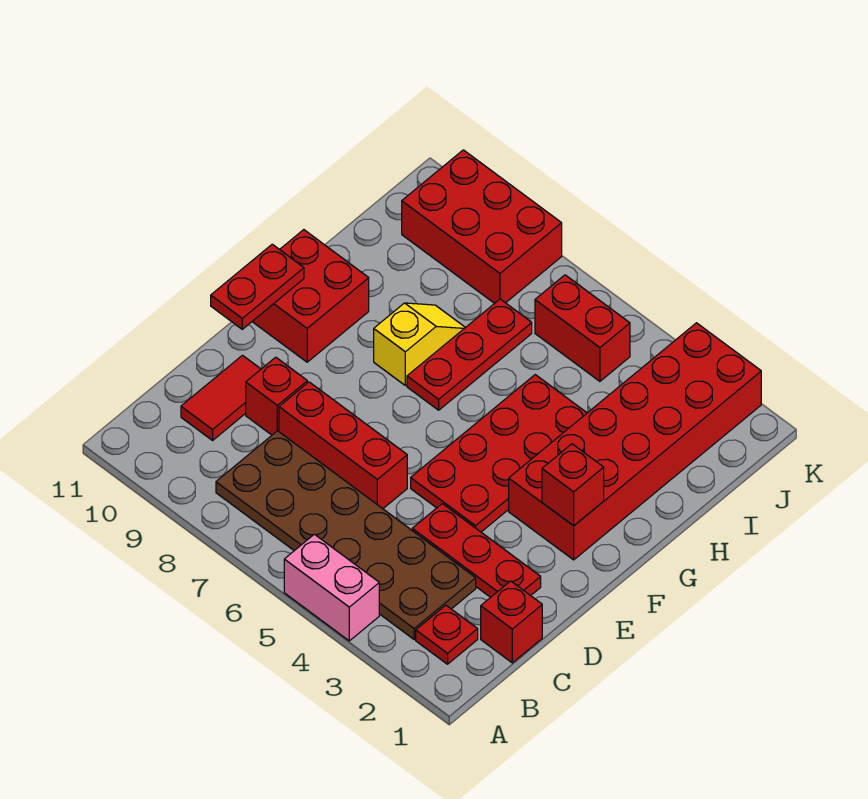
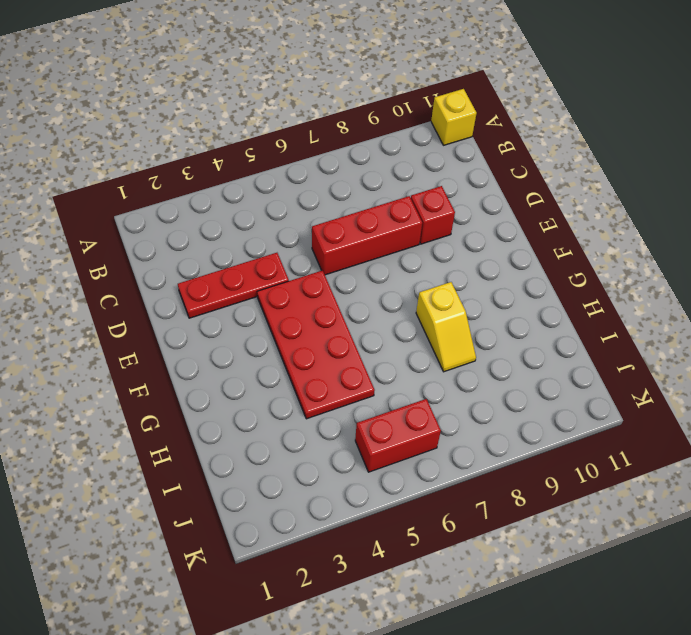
yellow brick A11 level 1 -> none
none -> pink brick A4:A5 level 1
none -> red plate B2 level 1
none -> brown plate B3:C8 level 1

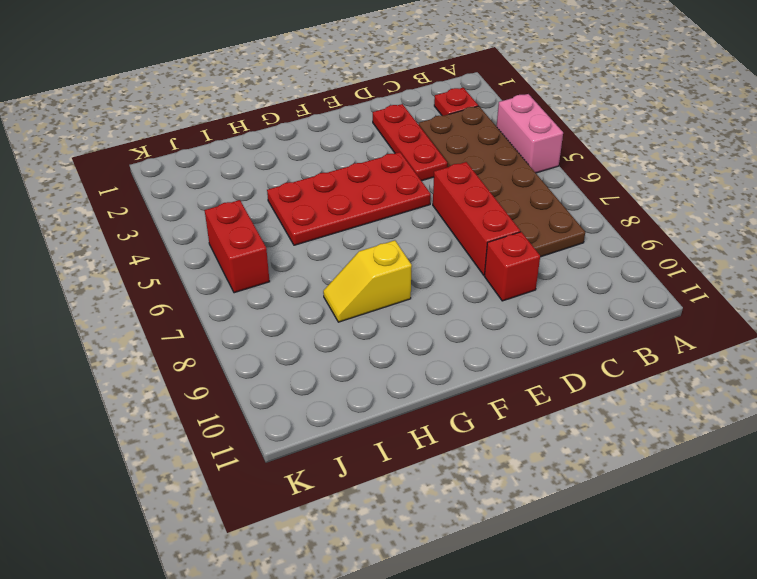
none -> red brick C1 level 1
none -> red tile C10:D10 level 1
none -> red brick F2:K3 level 1

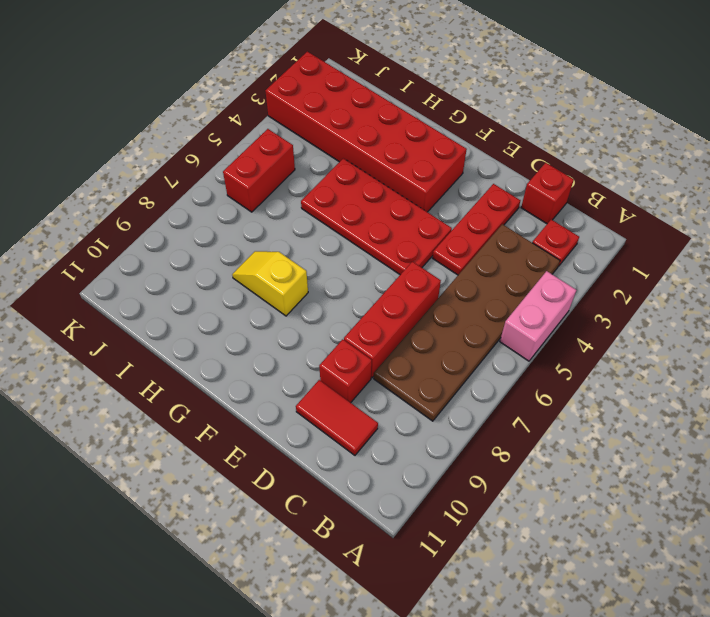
none -> red brick F10:G11 level 1
none -> red plate G7:I7 level 1
none -> red brick J8:K10 level 1

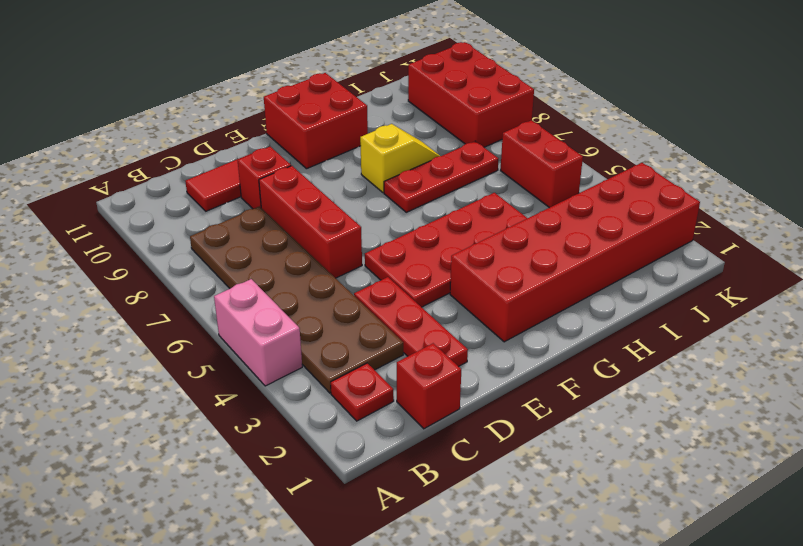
none -> red plate E11:F11 level 2
none -> red brick F2 level 2

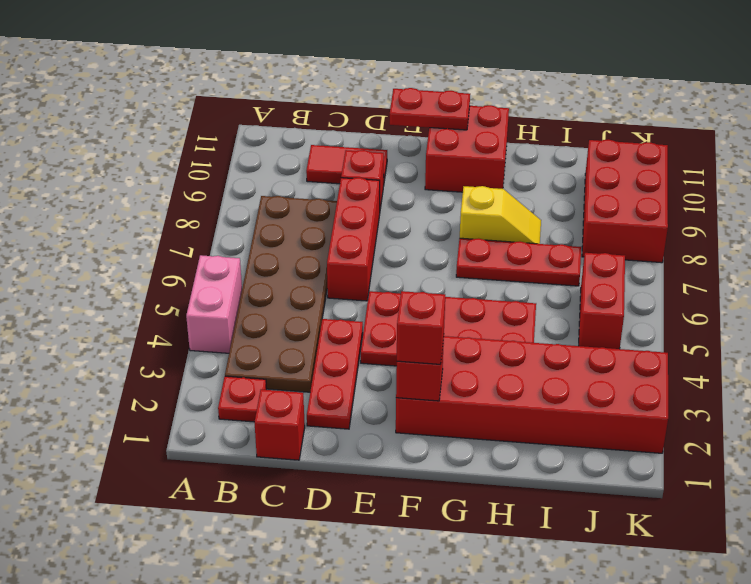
red brick F2 level 3 -> none

